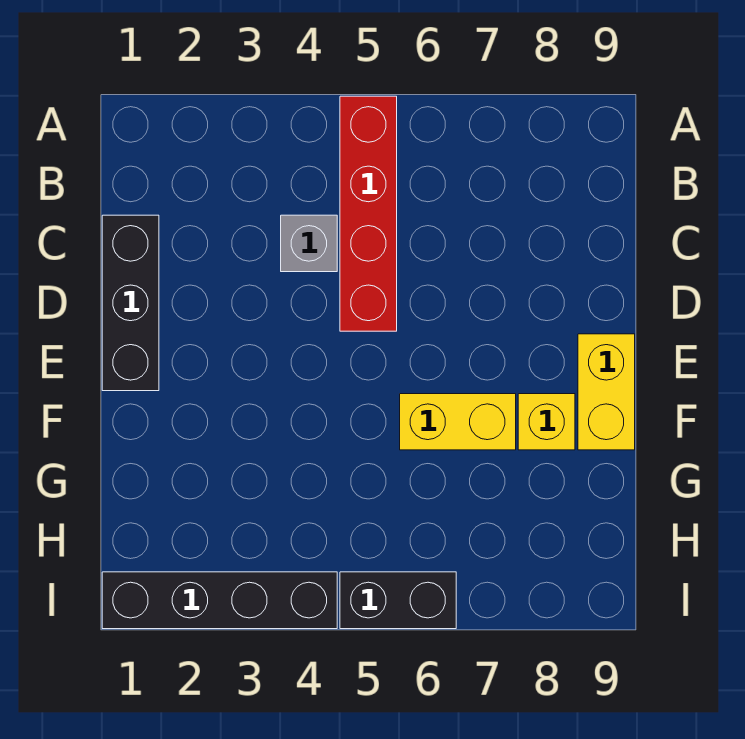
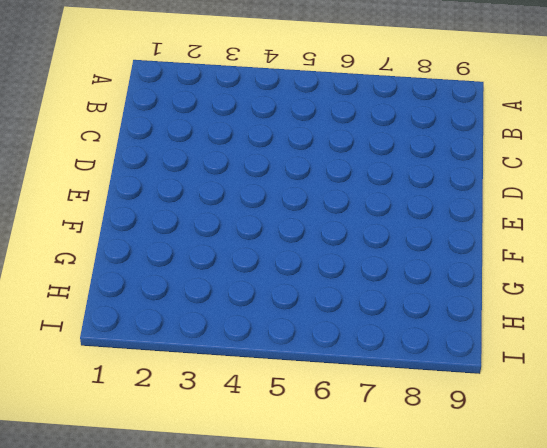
none -> red brick A5:D5 level 1
none -> black brick C1:E1 level 1

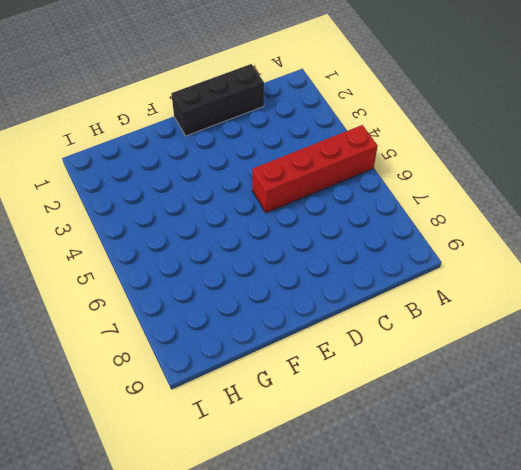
none -> grey brick C4 level 1
none -> yellow brick E9:F9 level 1

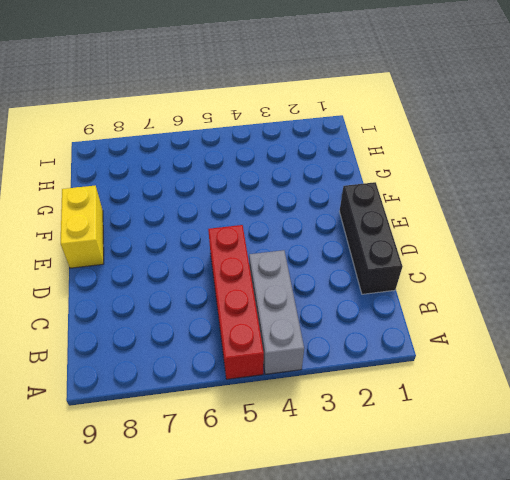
grey brick A4:C4 level 1 -> grey brick C4 level 1
none -> yellow brick F6:F7 level 1
none -> yellow brick F8 level 1

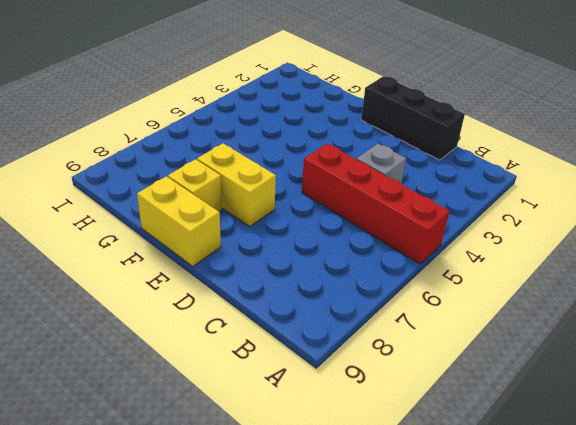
yellow brick E7:F7 level 1 -> yellow brick F6:F7 level 1
none -> black brick I1:I4 level 1
none -> black brick I5:I6 level 1

